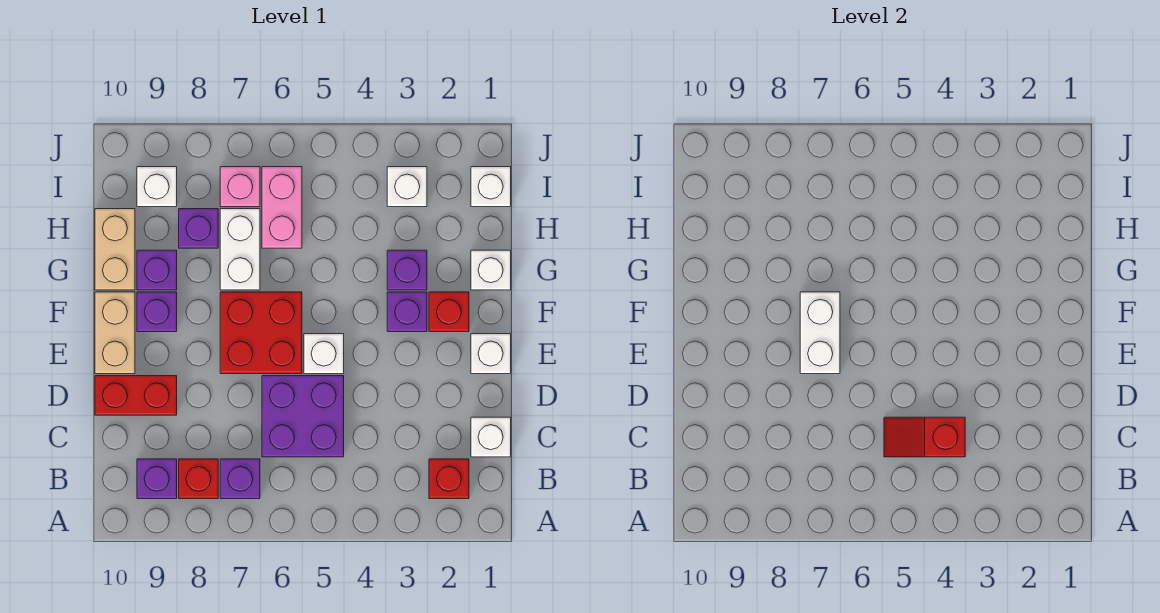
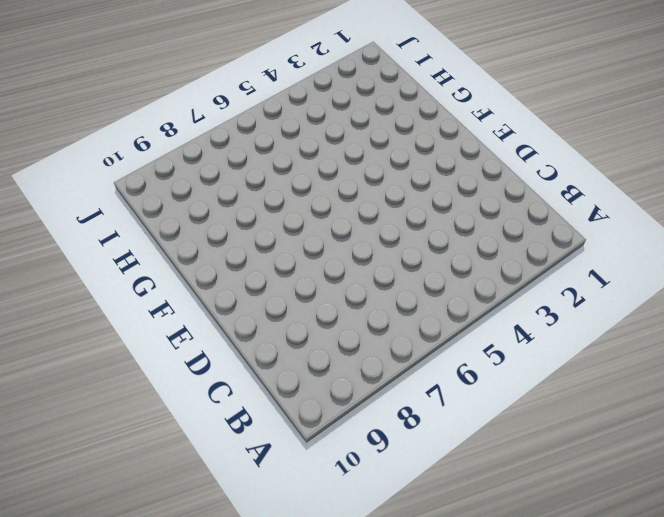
none -> red brick B2 level 1
none -> purple brick B7 level 1
none -> red brick B8 level 1

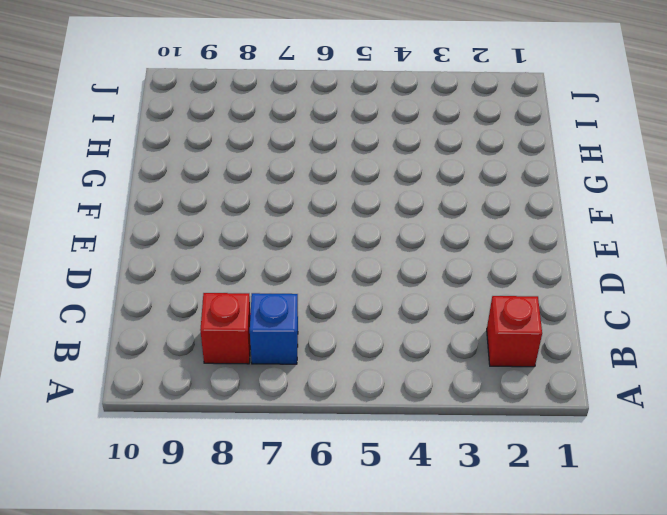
blue brick B7 level 1 -> purple brick B7 level 1
none -> purple brick B9 level 1
none -> white brick C1 level 1
none -> purple brick C5:D6 level 1

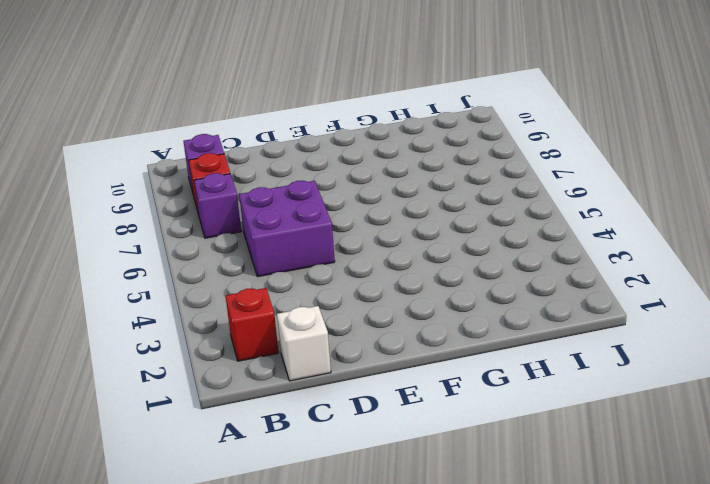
none -> red brick D9:D10 level 1
none -> white brick E1 level 1
none -> white brick E5 level 1

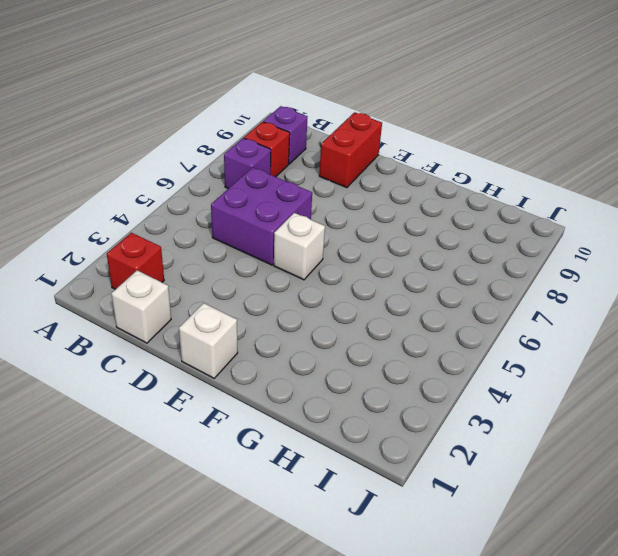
none -> red brick E6:F7 level 1
none -> tan brick E10:F10 level 1
none -> red brick F2 level 1

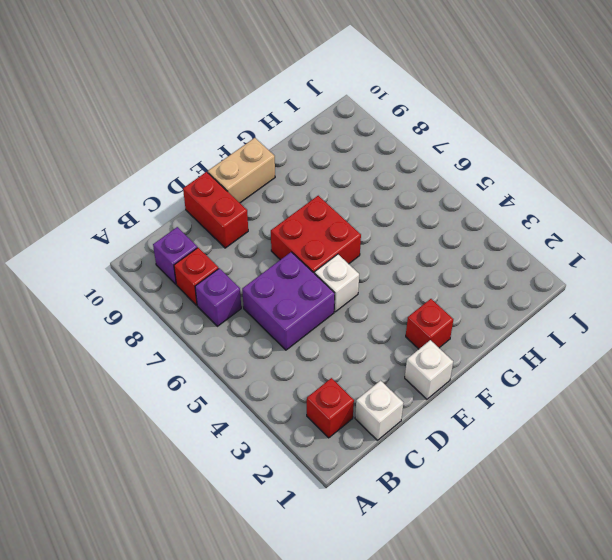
none -> purple brick F3 level 1
none -> purple brick F9 level 1
none -> white brick G1 level 1

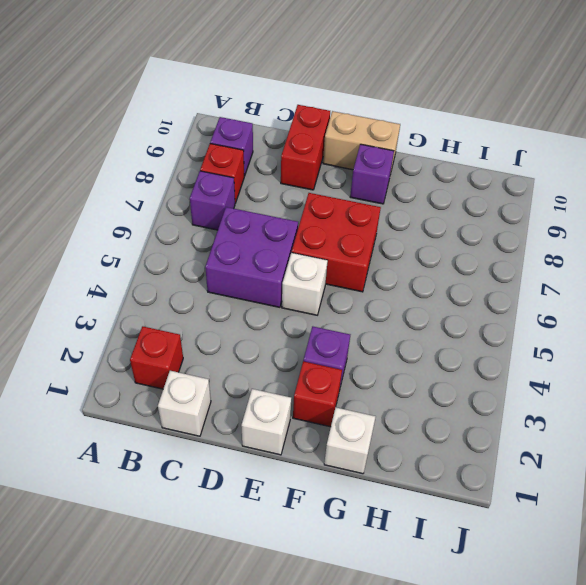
none -> purple brick G3 level 1
none -> white brick G7:H7 level 1
none -> purple brick G9 level 1

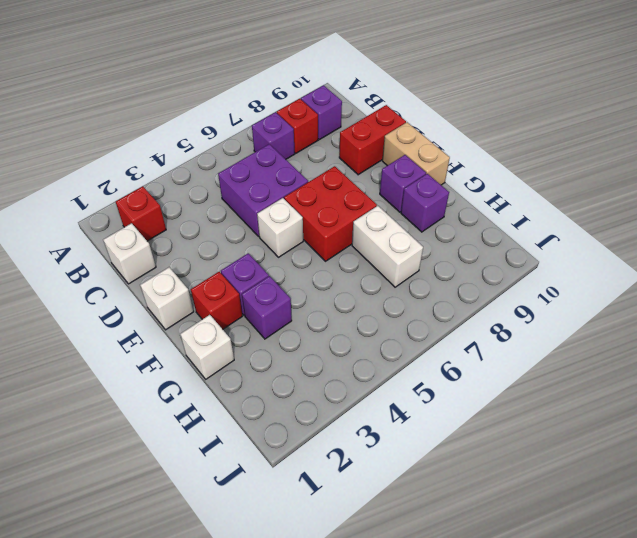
none -> tan brick G10:H10 level 1
none -> pink brick H6:I6 level 1
none -> purple brick H8 level 1

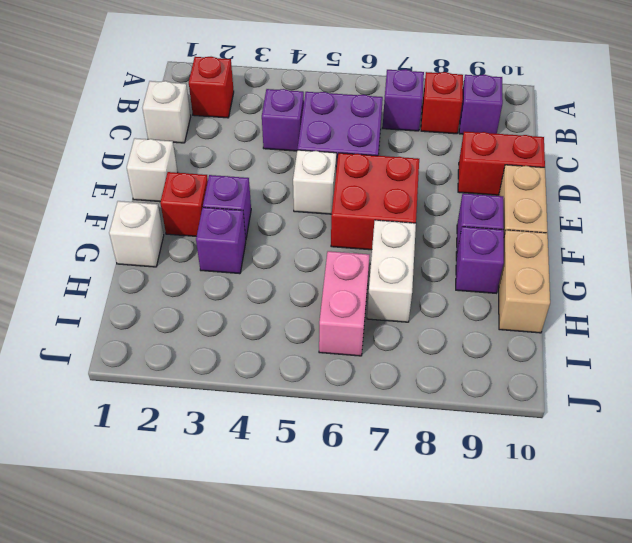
purple brick C4 level 1 -> purple brick H8 level 1
none -> white brick I1 level 1
none -> white brick I3 level 1
none -> pink brick I7 level 1

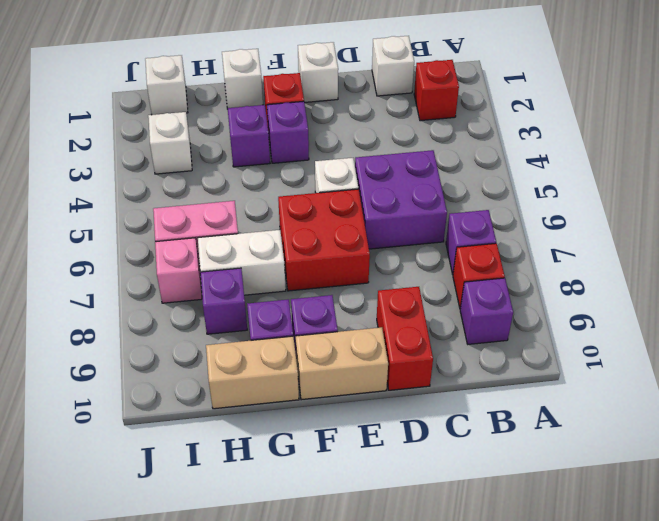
none -> white brick I9 level 1
none -> red slope C4:C5 level 2 top 4
none -> white brick E7:F7 level 2

